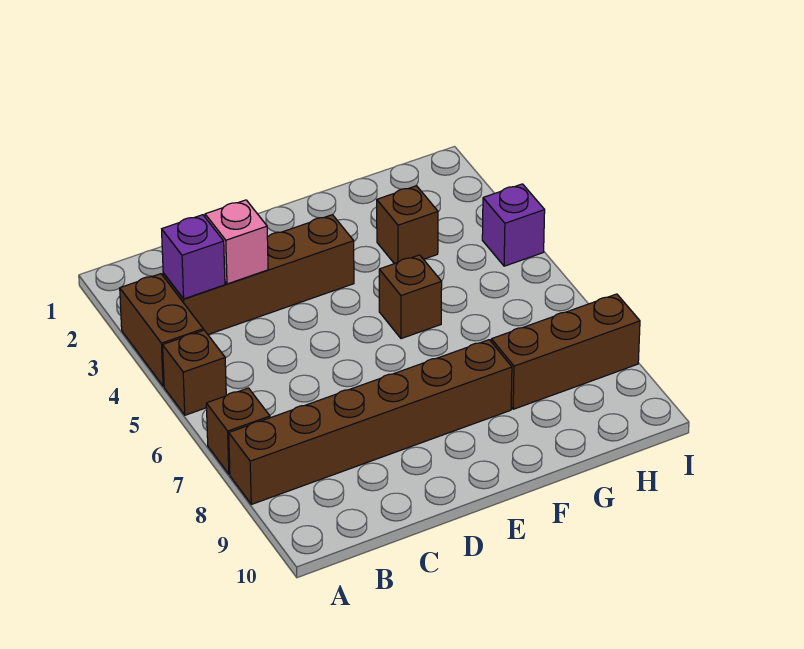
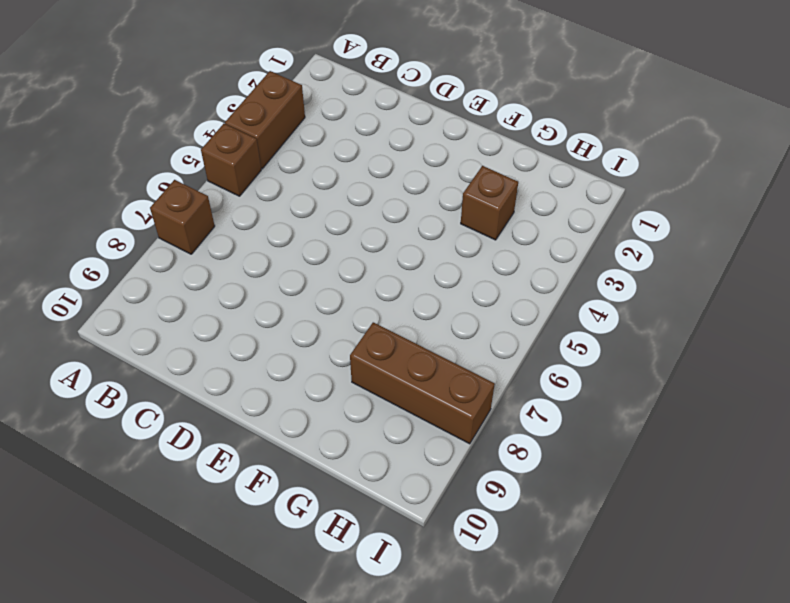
none -> brown brick A8:F8 level 1
none -> brown brick B3:E3 level 1

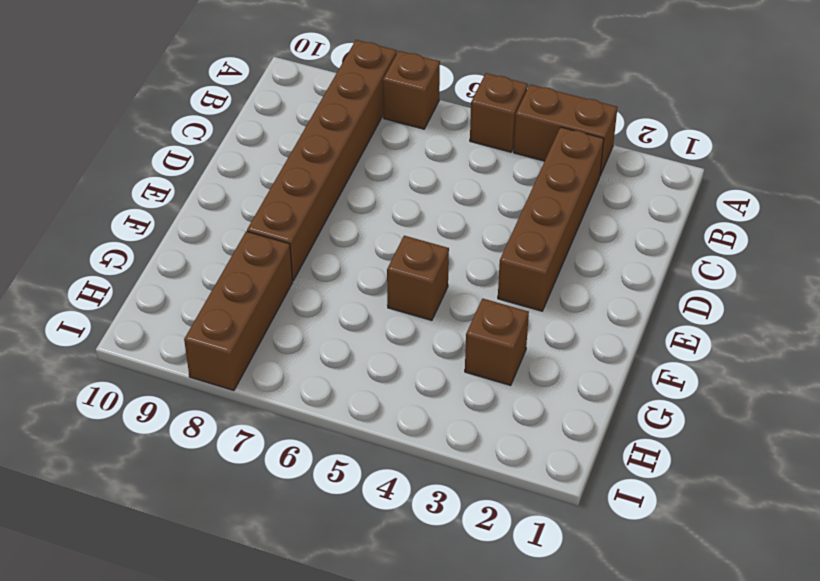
none -> purple brick I4 level 1
none -> purple brick B3 level 2

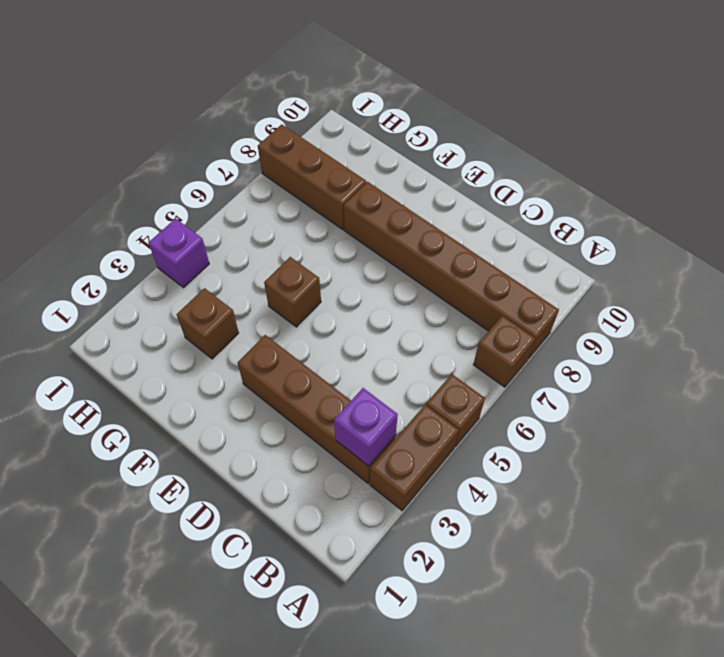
none -> pink brick C3 level 2

